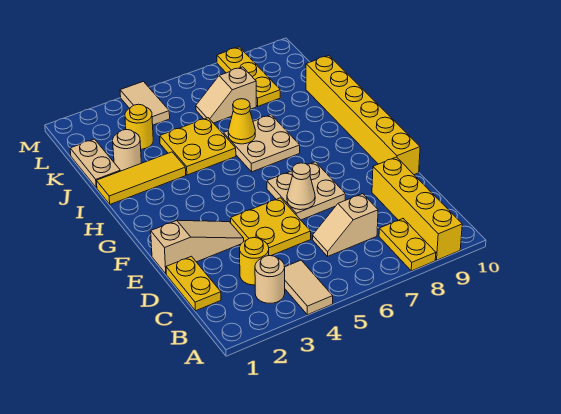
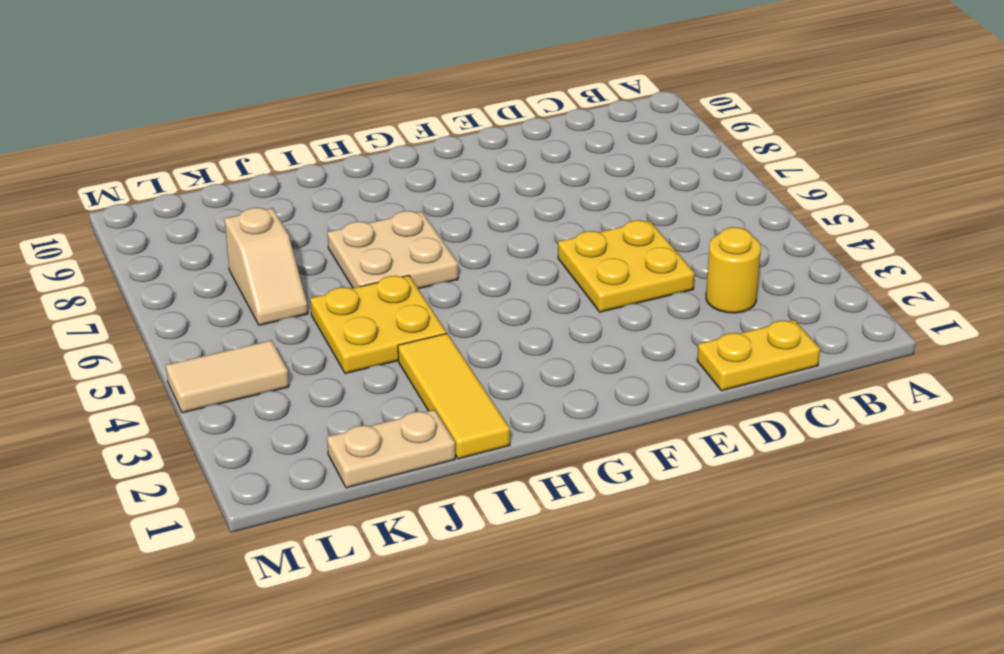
none -> tan tile A4:B4 level 1
none -> yellow plate A8:B8 level 1
none -> yellow brick A9:D9 level 1

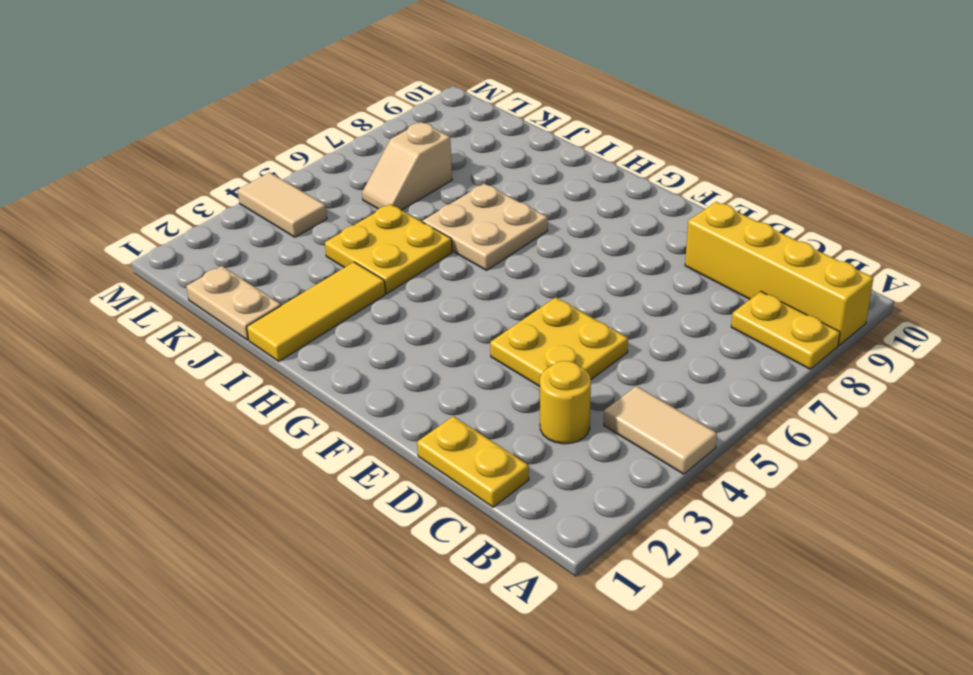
none -> tan round brick B3 level 1
none -> tan slope C6:C7 level 1 top 7
none -> tan slope E1:E3 level 1 top 1

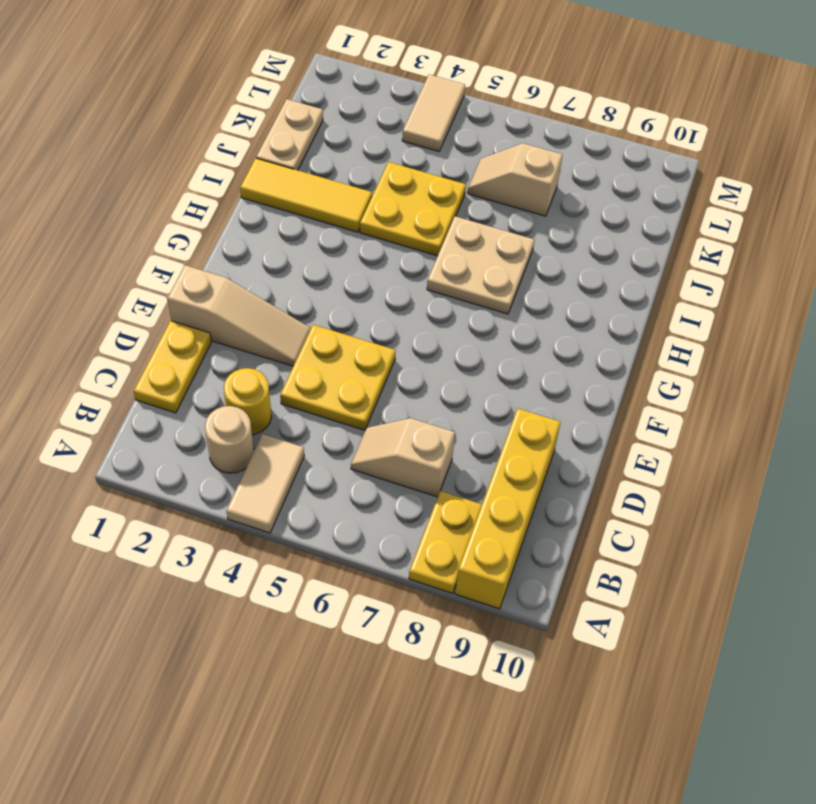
none -> tan plate E6:F7 level 1
none -> yellow brick E10:J10 level 1
none -> tan round brick J2 level 1

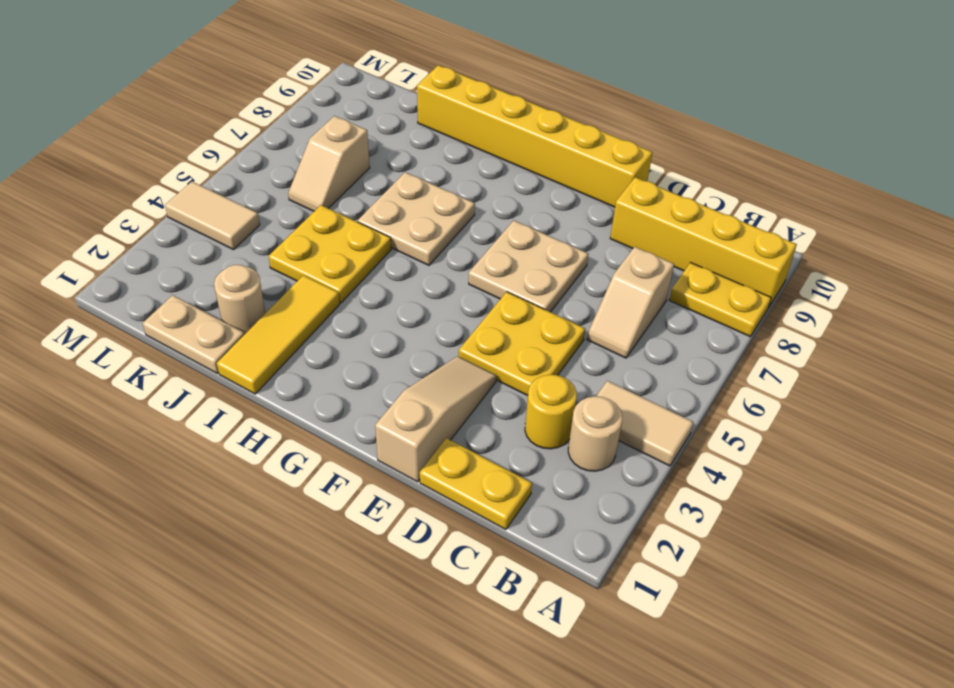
none -> yellow round brick K3 level 1
none -> yellow plate K8:M8 level 1
none -> tan cone E6 level 2

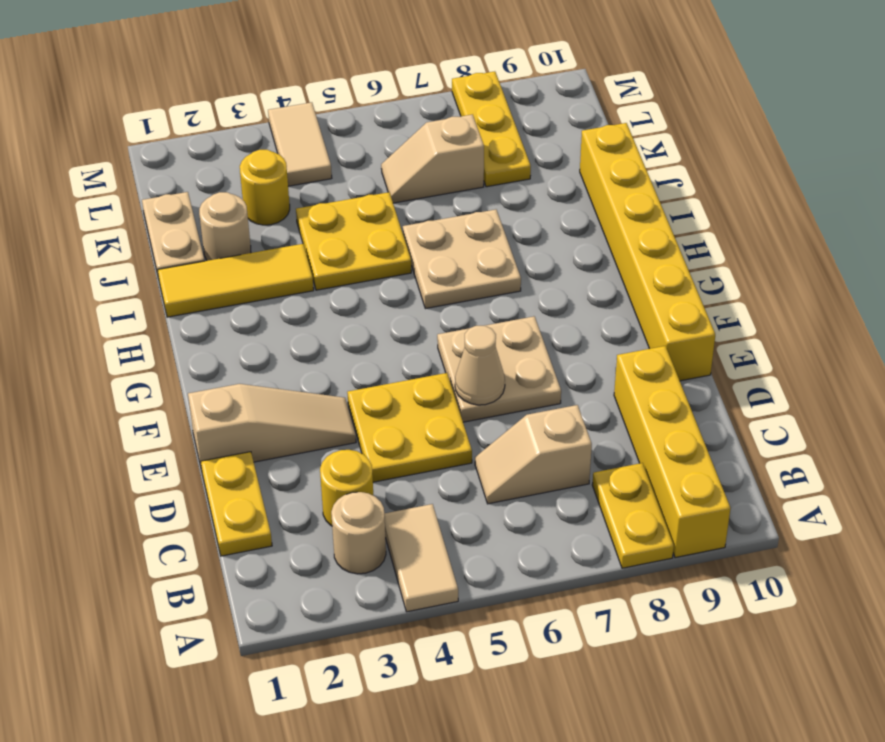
none -> yellow cone I6 level 2

